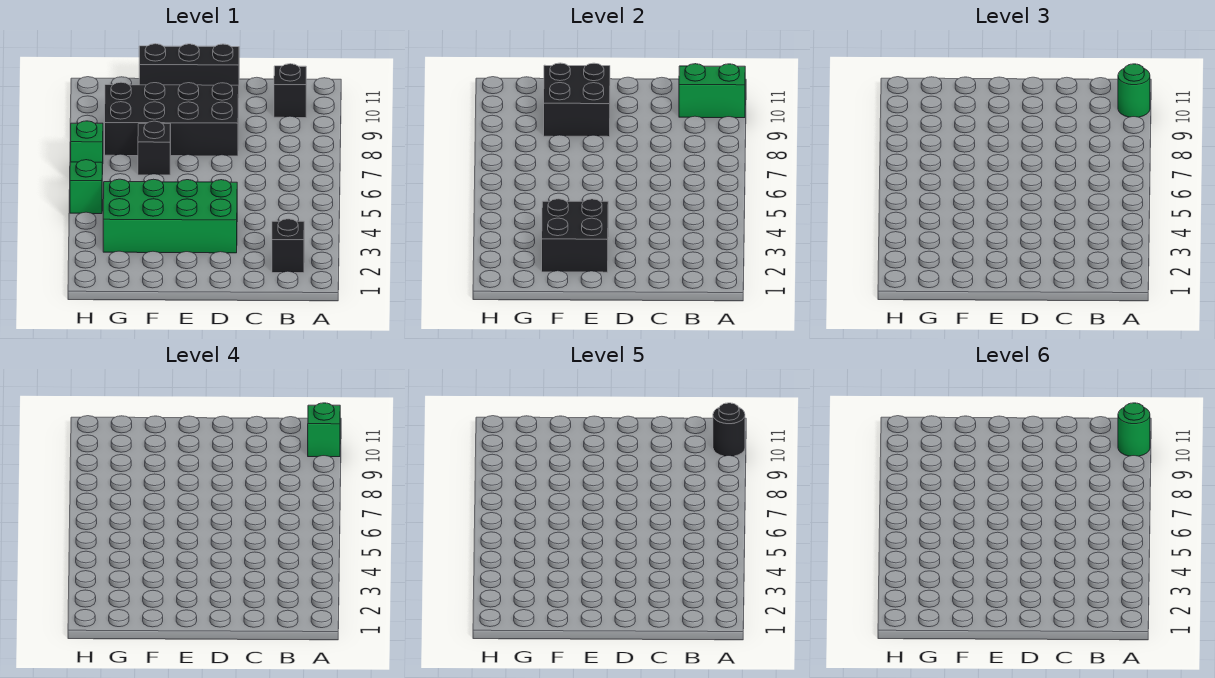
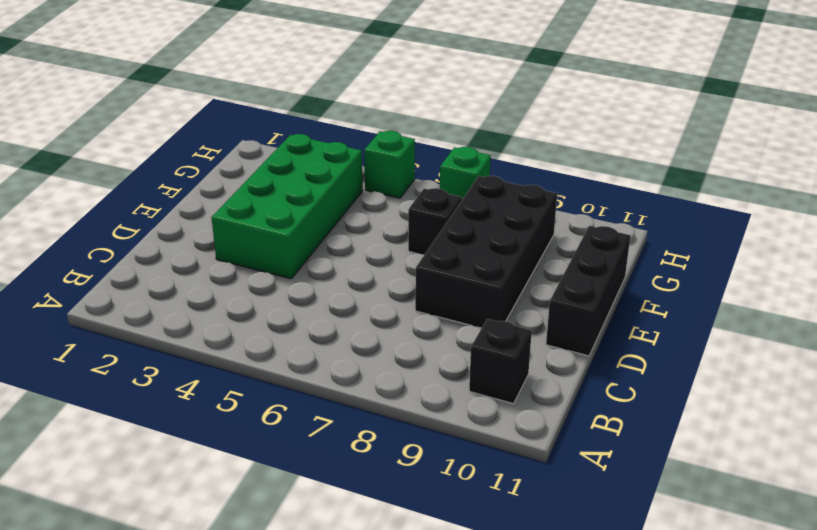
none -> black brick B2 level 1
none -> green brick A10:B10 level 2
none -> black brick E2:F3 level 2

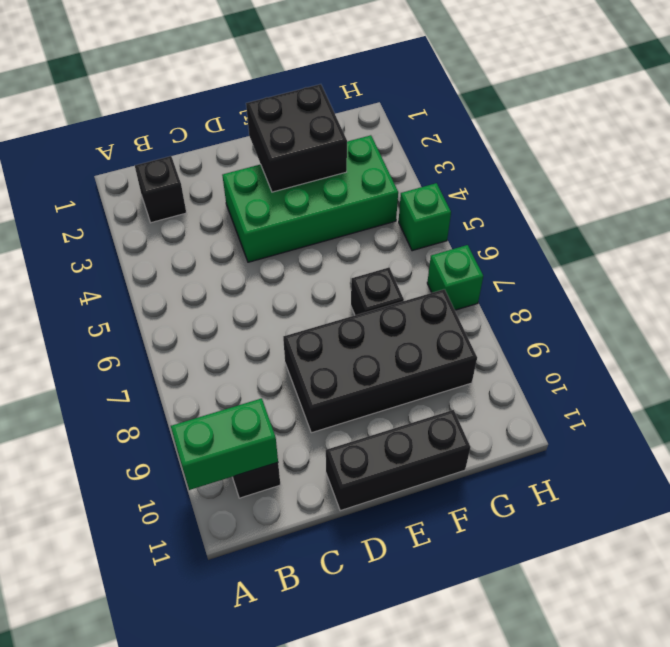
none -> black brick E9:F10 level 2
none -> green round brick A10 level 3
none -> green brick A10 level 4

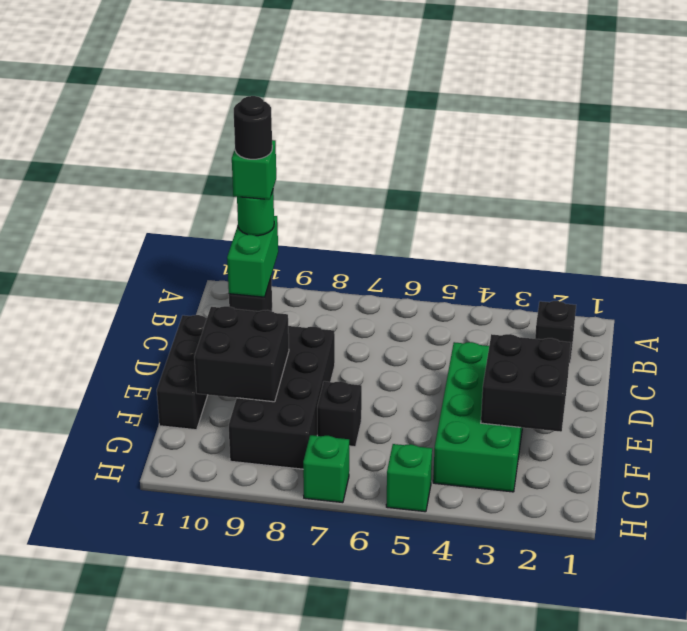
none -> green round brick A10 level 6

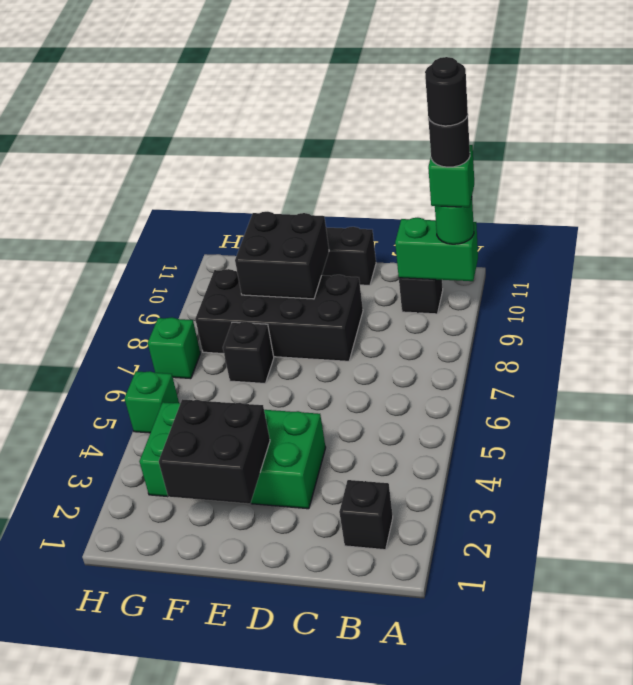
black round brick A10 level 6 -> green round brick A10 level 6

